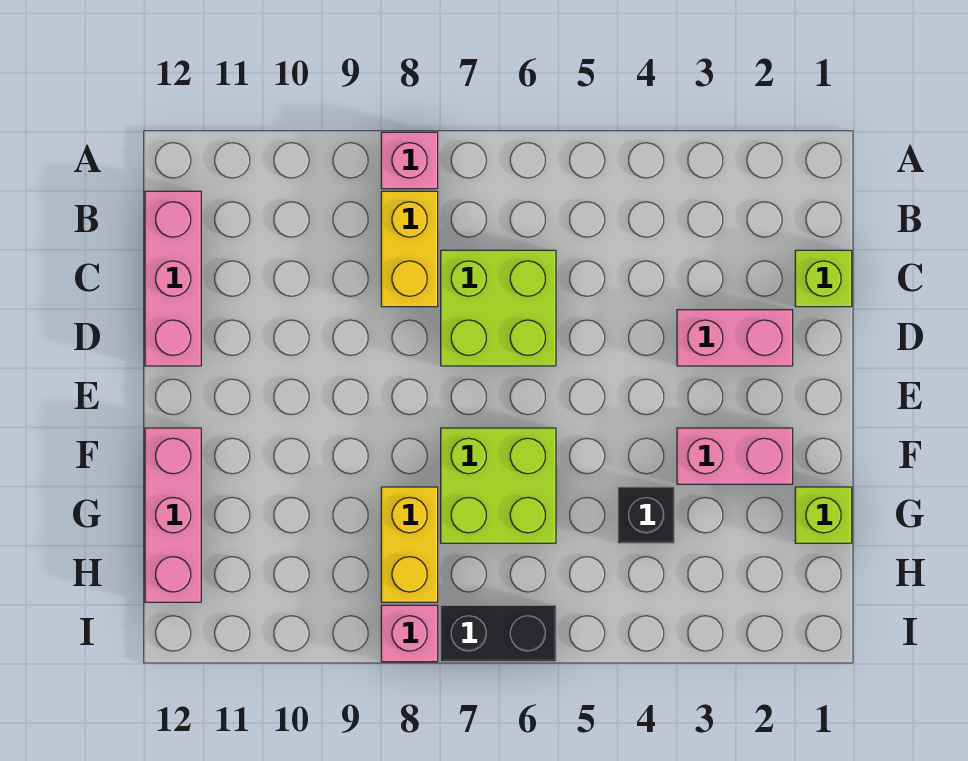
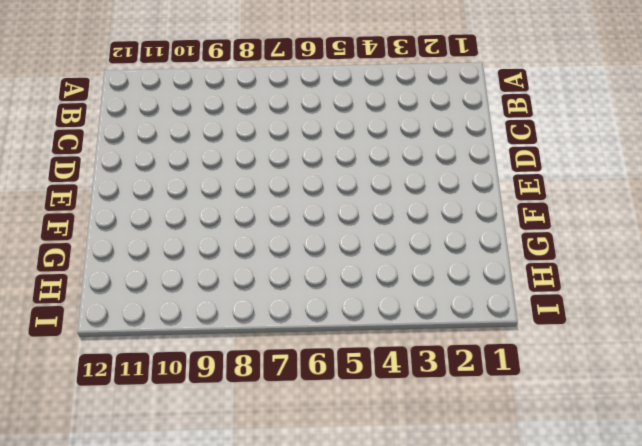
none -> pink brick A8 level 1
none -> yellow brick B8:C8 level 1
none -> pink brick B12:D12 level 1

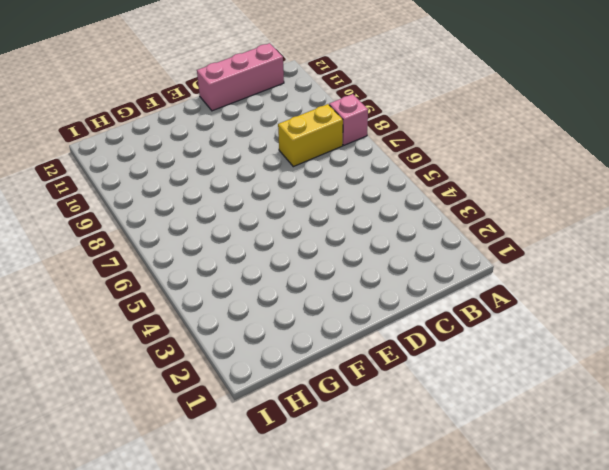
none -> lime brick C1 level 1
none -> lime brick C6:D7 level 1
none -> pink brick D2:D3 level 1

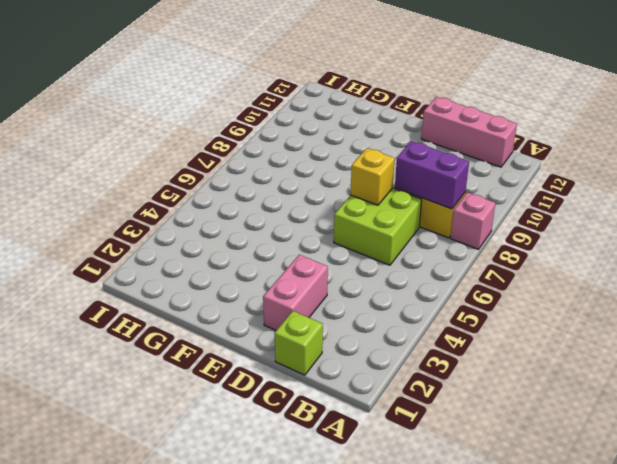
purple brick B8:C8 level 2 -> none
yellow brick D7 level 2 -> none
none -> pink brick F2:F3 level 1
none -> lime brick F6:G7 level 1
none -> pink brick F12:H12 level 1

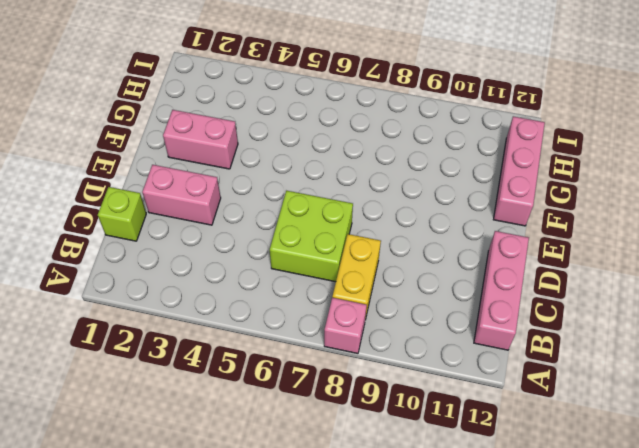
none -> lime brick F6:G7 level 1
none -> lime brick G1 level 1
none -> black brick G4 level 1

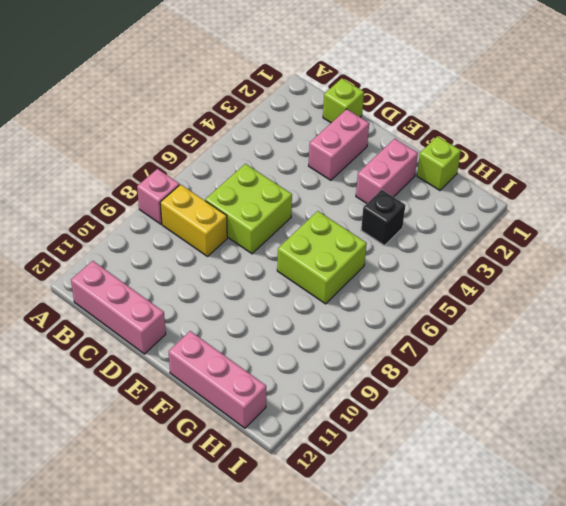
none -> yellow brick G8:H8 level 1
none -> black brick I6:I7 level 1
none -> pink brick I8 level 1

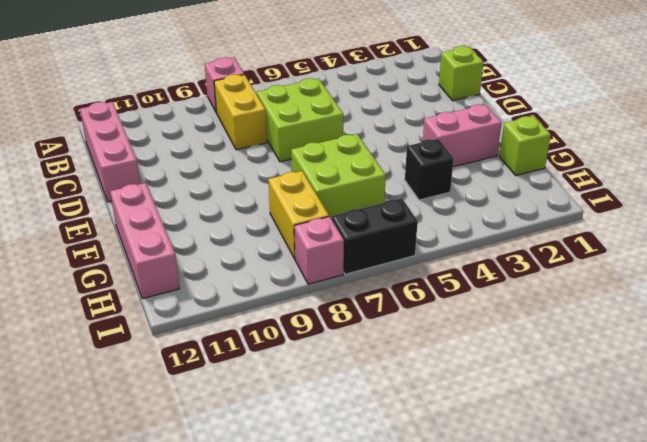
none -> pink brick D2:D3 level 1

